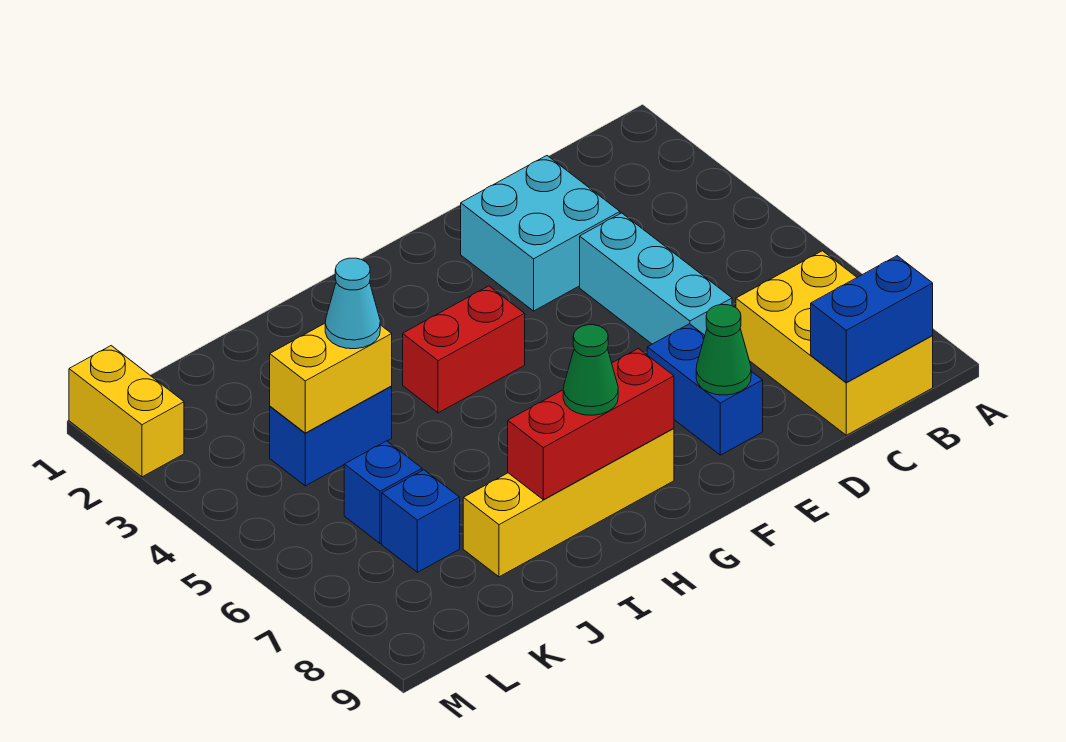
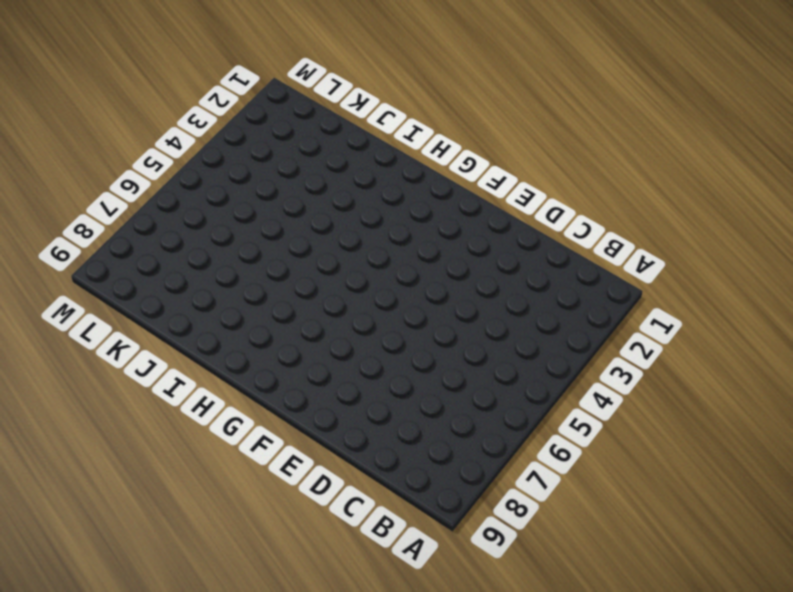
none -> yellow brick B7:C9 level 1
none -> cyan brick D2:E3 level 1
none -> cyan brick D4:D6 level 1

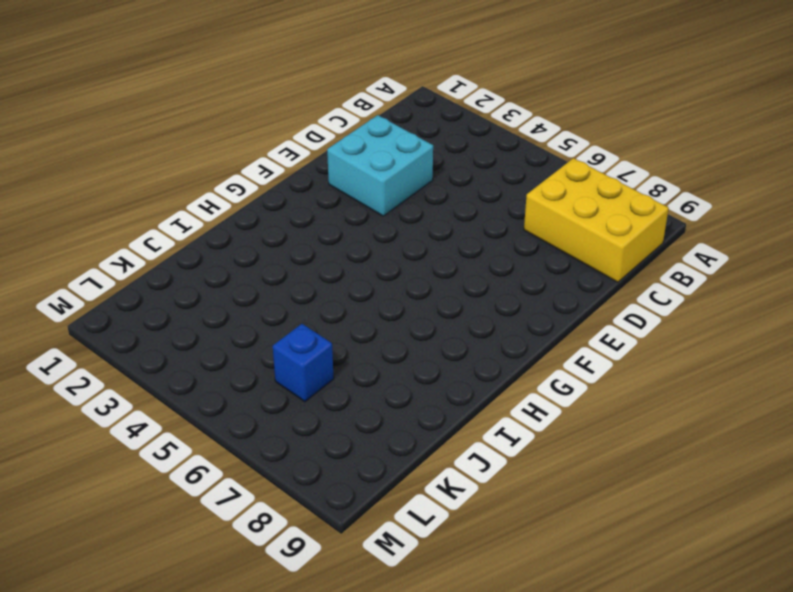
none -> cyan brick D4:D6 level 1
none -> blue brick E7:E8 level 1
none -> red brick G4:H4 level 1

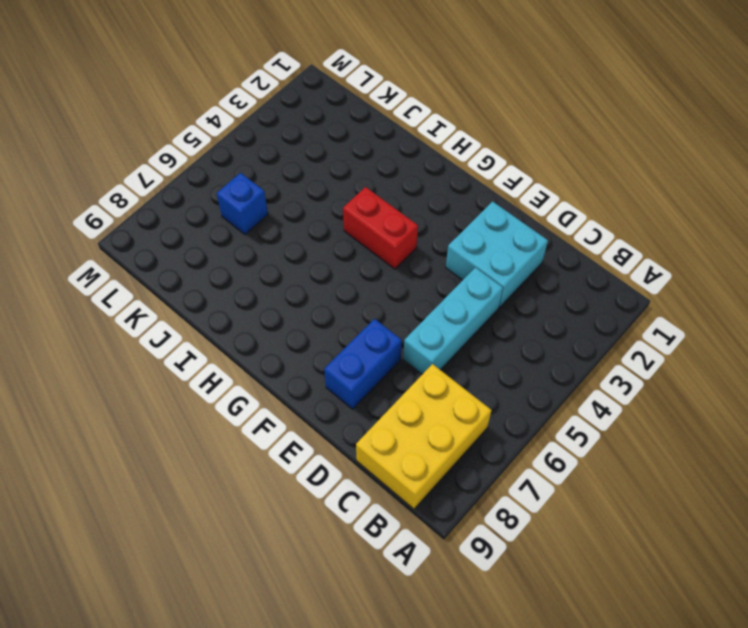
none -> yellow brick G8:J8 level 1
none -> blue brick J4:K4 level 1
none -> blue brick K7 level 1

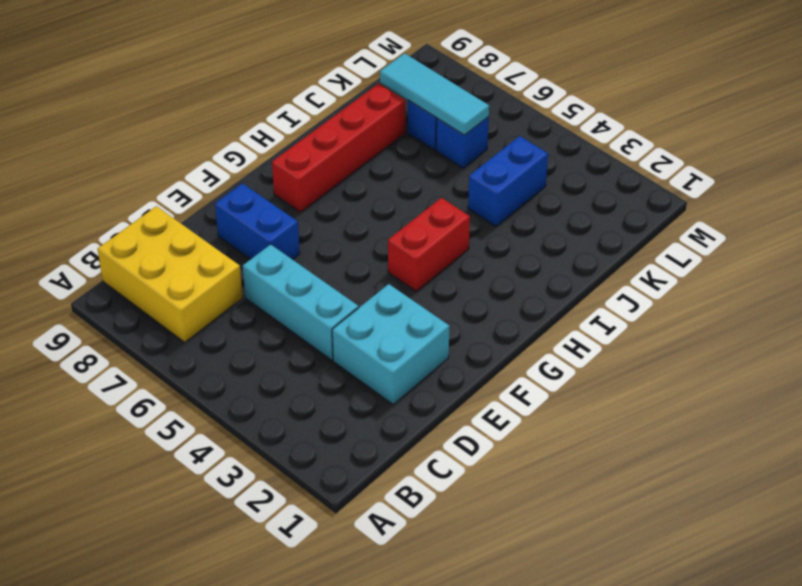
red brick G8:J8 level 1 -> yellow brick G8:J8 level 1
cyan tile K6:K8 level 2 -> none
none -> yellow brick M1:M2 level 1
none -> blue brick B9:C9 level 2
none -> green cone E8 level 2

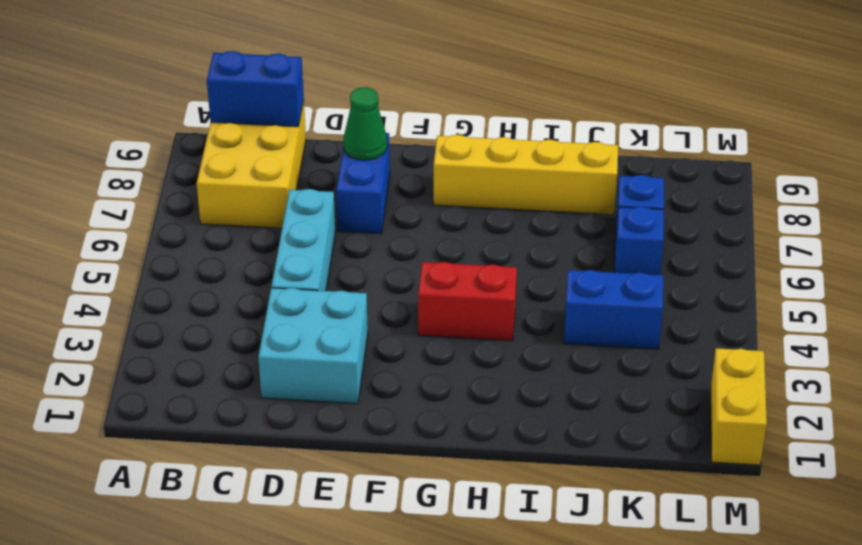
none -> red brick G8:I8 level 2
none -> yellow brick J4:K4 level 2
none -> green cone H8 level 3

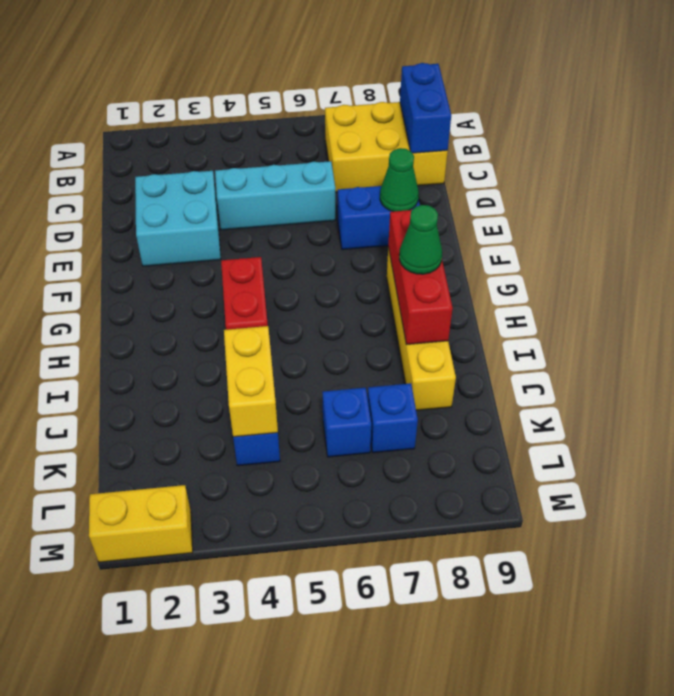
none -> cyan cone J4 level 3

